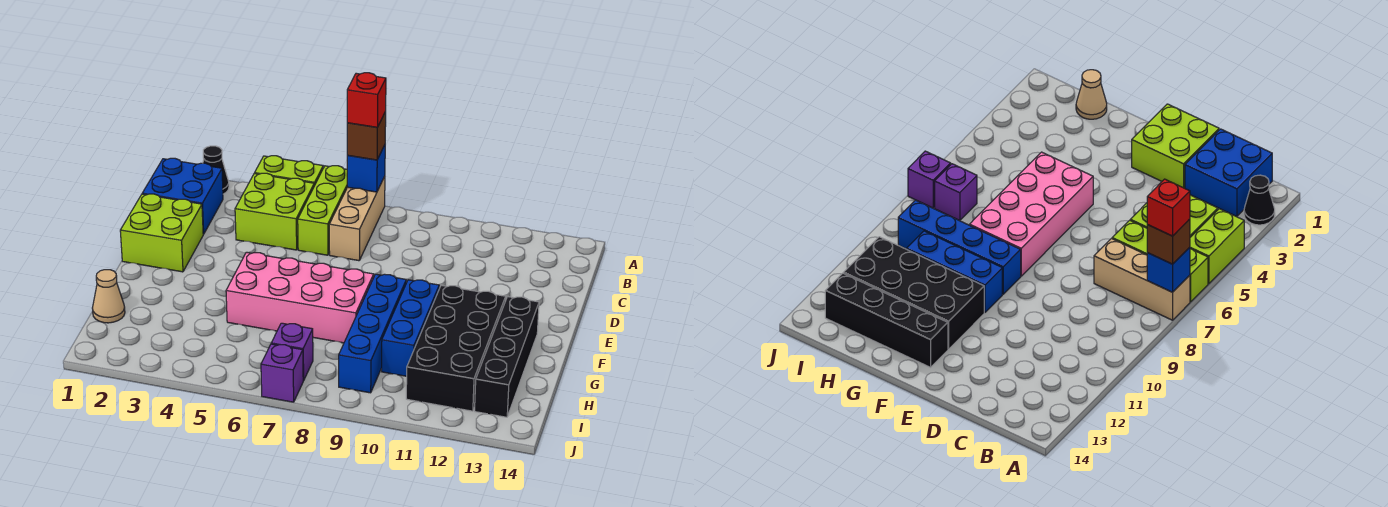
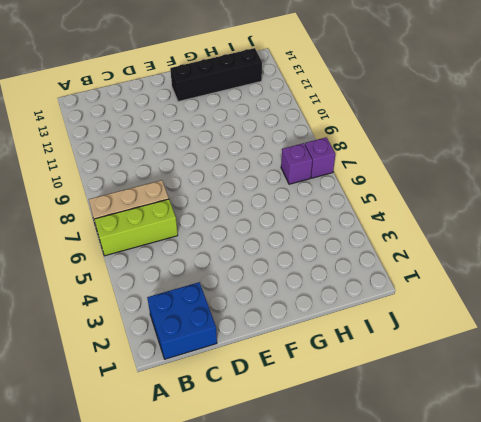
none -> black cone A2 level 1
none -> lime brick A4:A5 level 1
none -> lime brick B4:C5 level 1

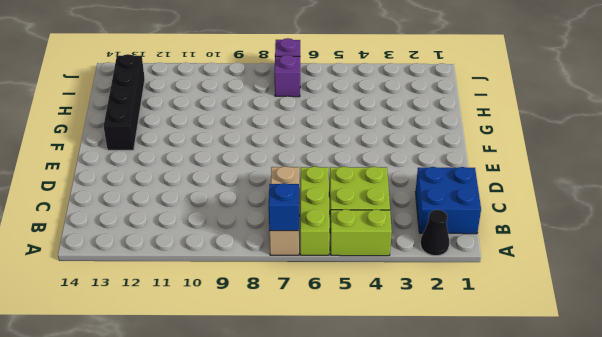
none -> lime brick D1:E2 level 1
none -> pink brick F5:G8 level 1
none -> blue brick F9:I9 level 1

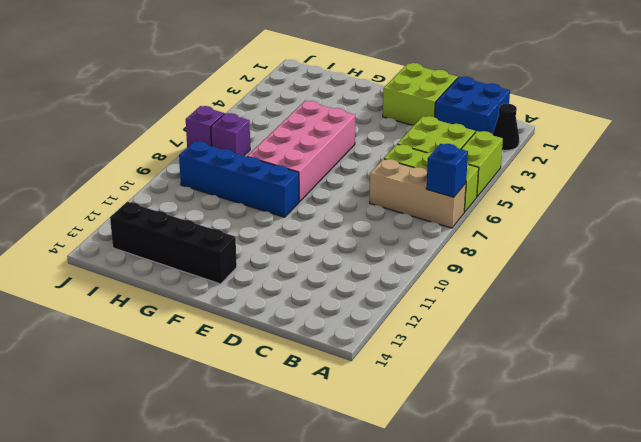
none -> blue brick F10:H10 level 1
none -> black brick F11:I12 level 1
none -> tan cone H1 level 1

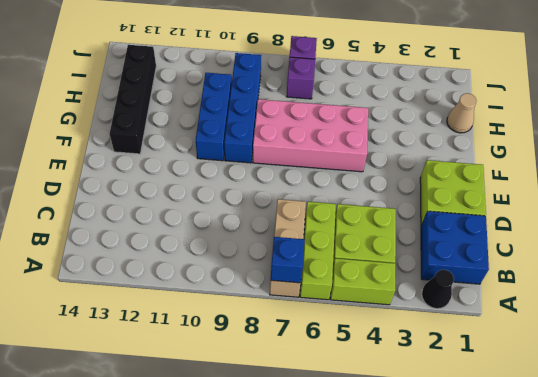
none -> black brick F11:I12 level 1
none -> brown brick A7 level 3
none -> red brick A7 level 4

